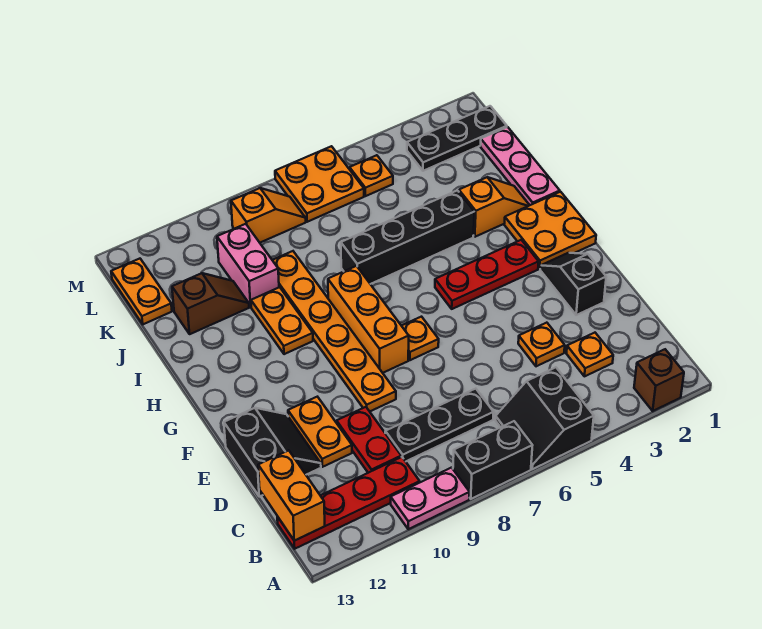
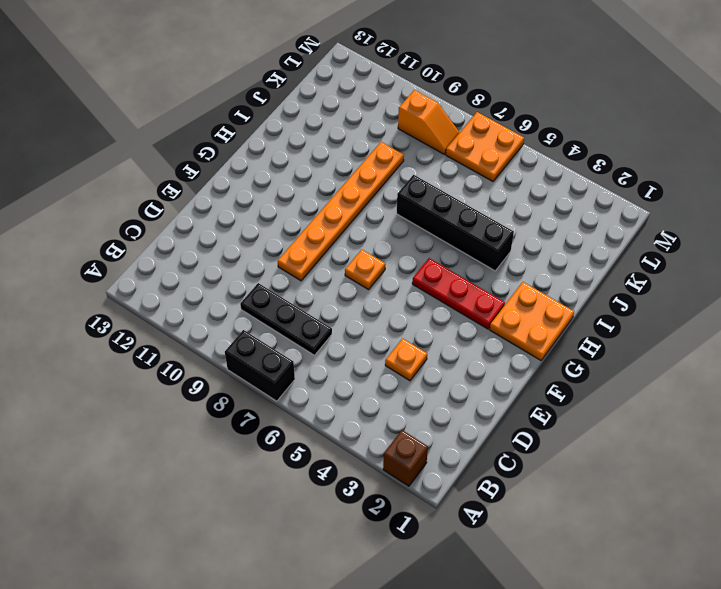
none -> black slope A5:B6 level 1 top 5
none -> pink plate A9:A10 level 1
none -> red plate B10:B13 level 1

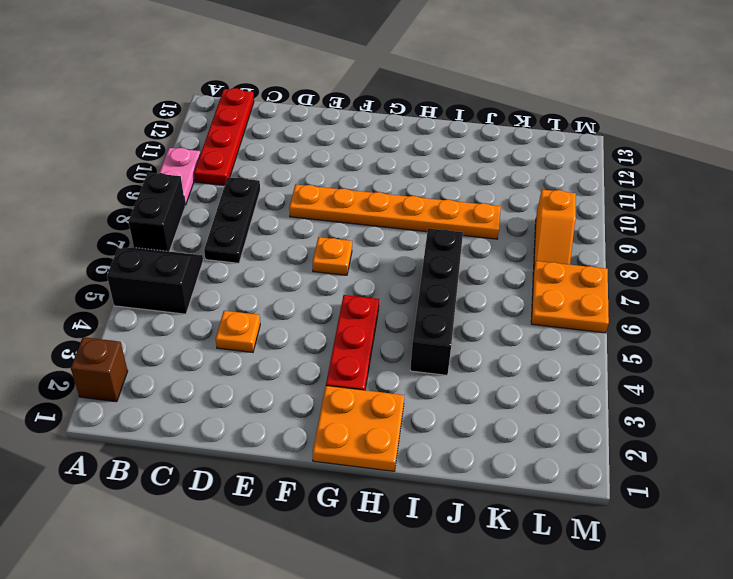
none -> orange plate C3 level 1
none -> red plate C10:D10 level 1
none -> orange plate D11:E11 level 1

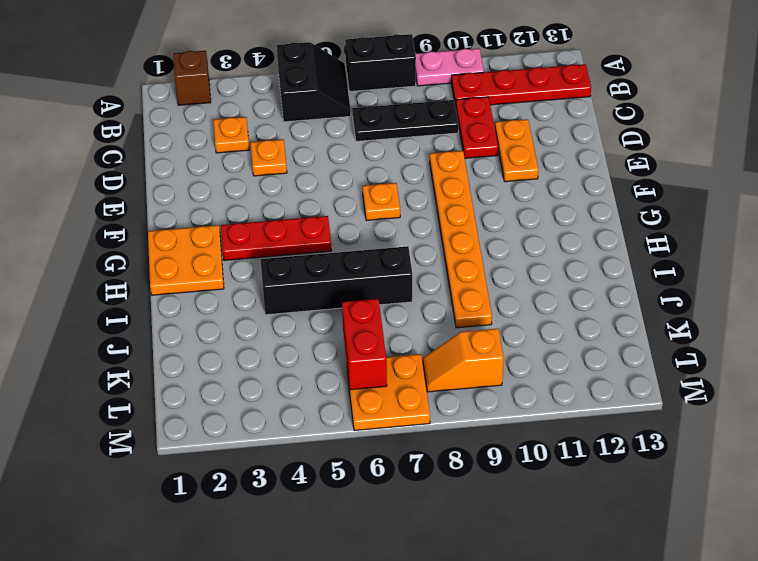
red brick K6:L6 level 2 -> none
none -> black slope D12:E13 level 1 top 13
none -> black slope E2:F2 level 1 top E
none -> orange brick F8:H8 level 1

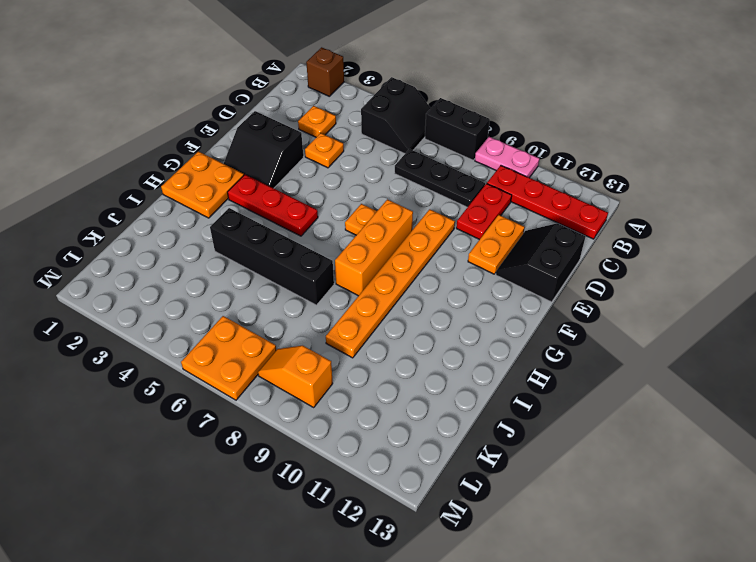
black slope E2:F3 level 1 top E -> black slope E2:F2 level 1 top E
none -> orange plate H10:I10 level 1
none -> pink plate I1:K1 level 1
none -> orange slope I2:I3 level 1 top 3

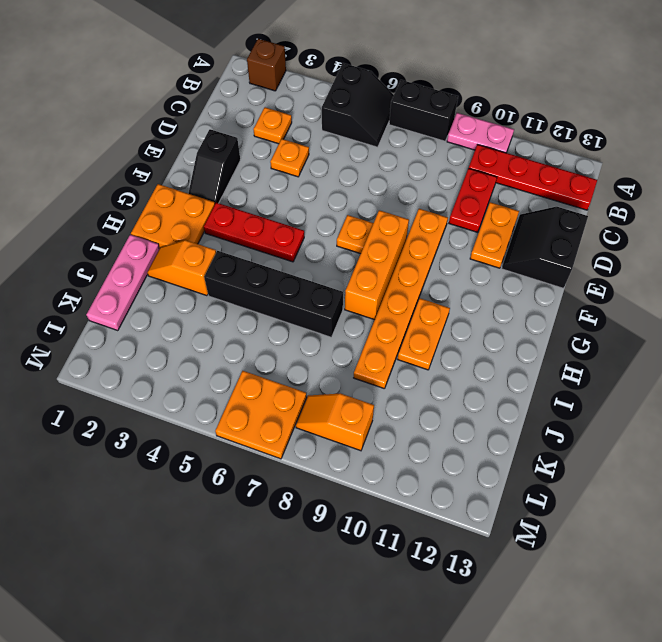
none -> black plate C7:C9 level 1
none -> pink brick J10:K10 level 1
none -> brown slope J11:J12 level 1 top 12

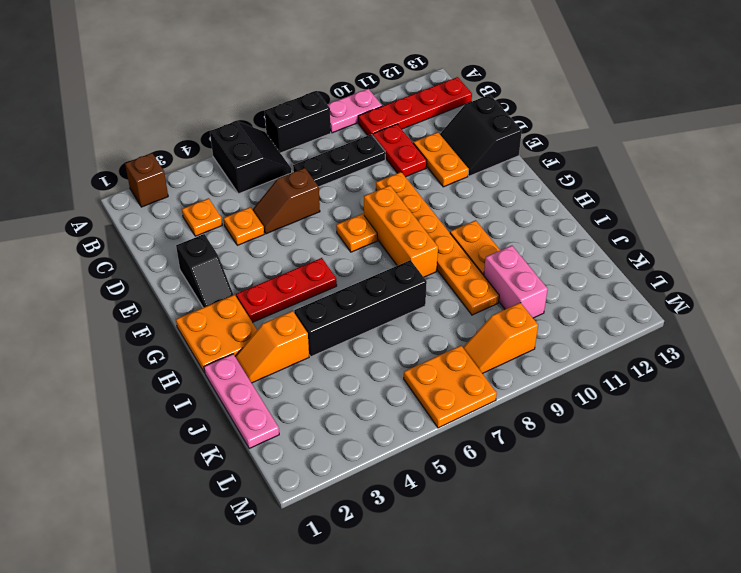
brown slope D5:D6 level 1 top 6 -> brown slope J11:J12 level 1 top 12
none -> orange plate K13:L13 level 1
none -> black plate L1:L3 level 1
none -> orange plate L5 level 1

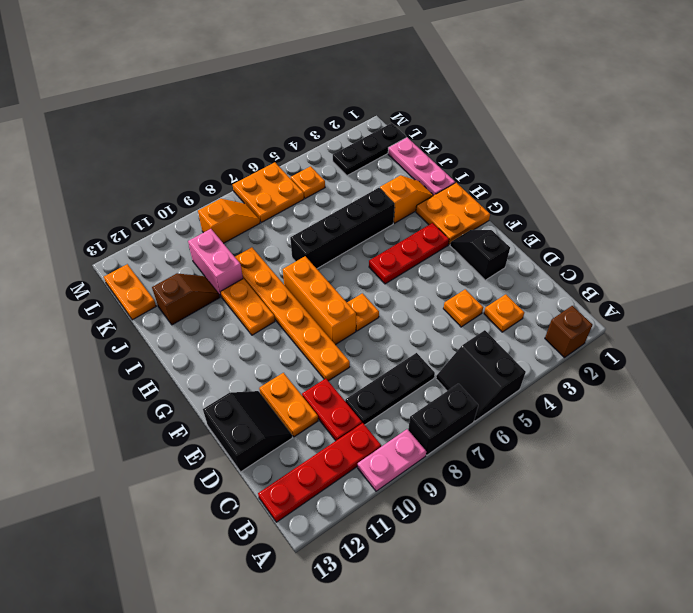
none -> orange brick B13:C13 level 2

